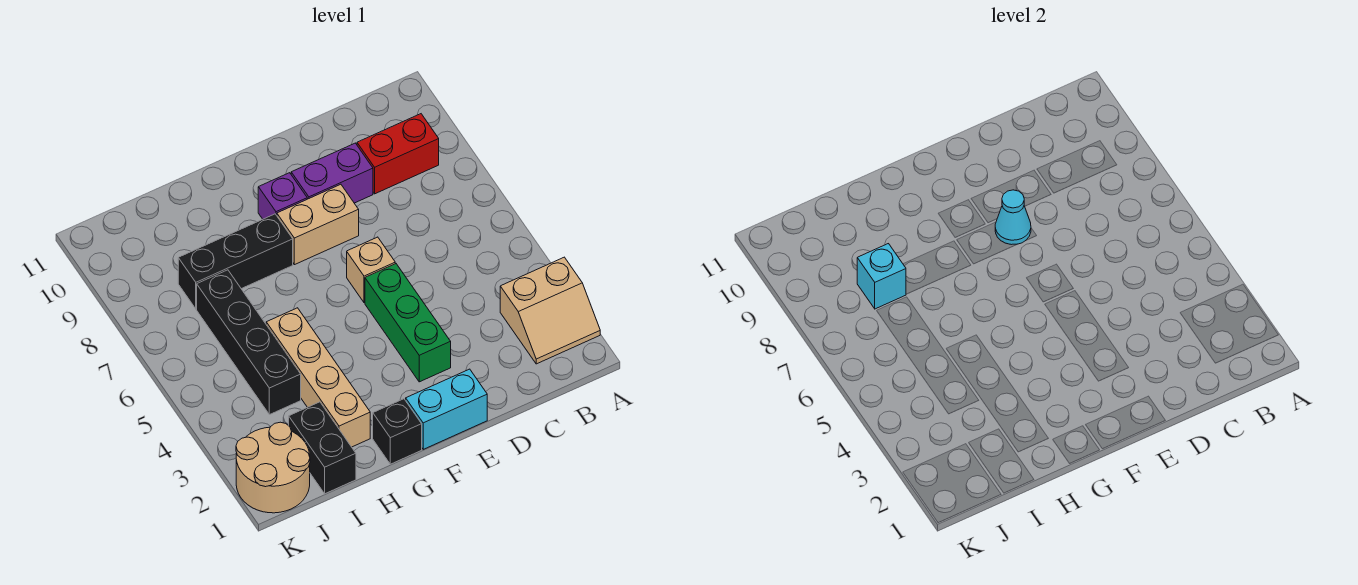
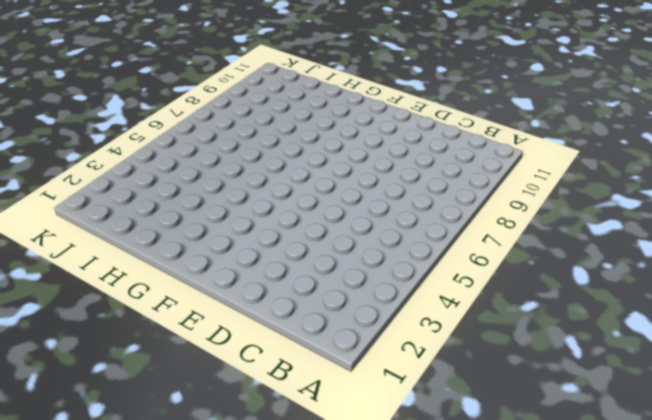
none -> tan slope A2:B3 level 1 top 3
none -> red brick B9:C9 level 1
none -> purple brick D9:E9 level 1

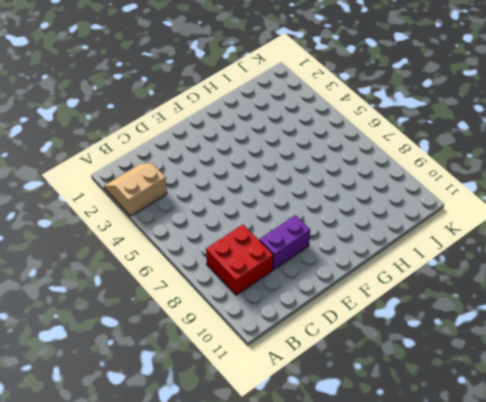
red brick B8:C9 level 1 -> red brick B9:C9 level 1
none -> cyan brick E1:F1 level 1
none -> green brick E3:E5 level 1
none -> tan brick E6 level 1

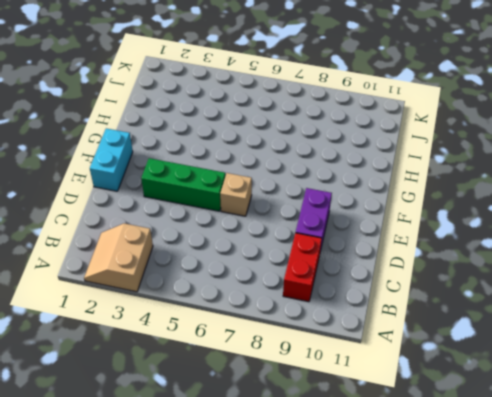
none -> tan brick E8:F8 level 1
none -> purple brick F9 level 1
none -> black brick G1 level 1

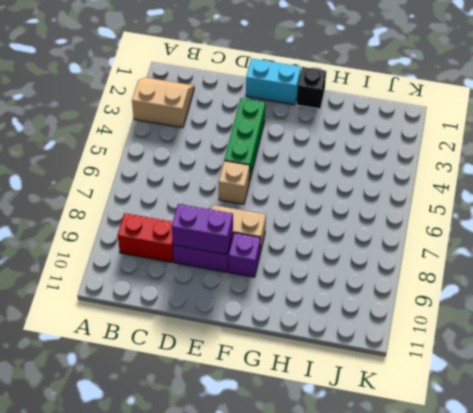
purple brick D9:E9 level 2 -> none
none -> black brick G8:I8 level 1
none -> tan brick H2:H5 level 1
none -> black brick I1:I2 level 1

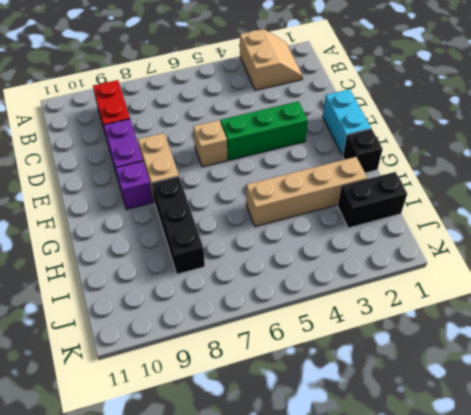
none -> black brick I4:I7 level 1
none -> tan round brick J1:K2 level 1
none -> cyan cone E8 level 2

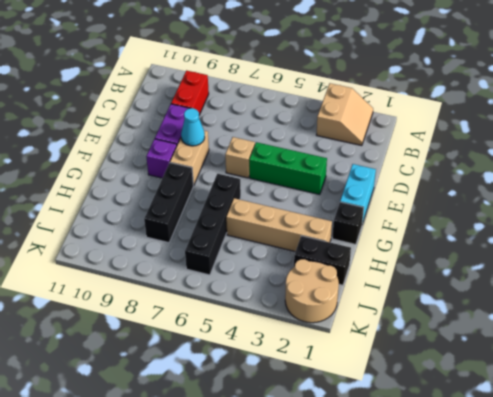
black brick G6:J6 level 1 -> black brick I4:I7 level 1
none -> cyan brick I8 level 2

